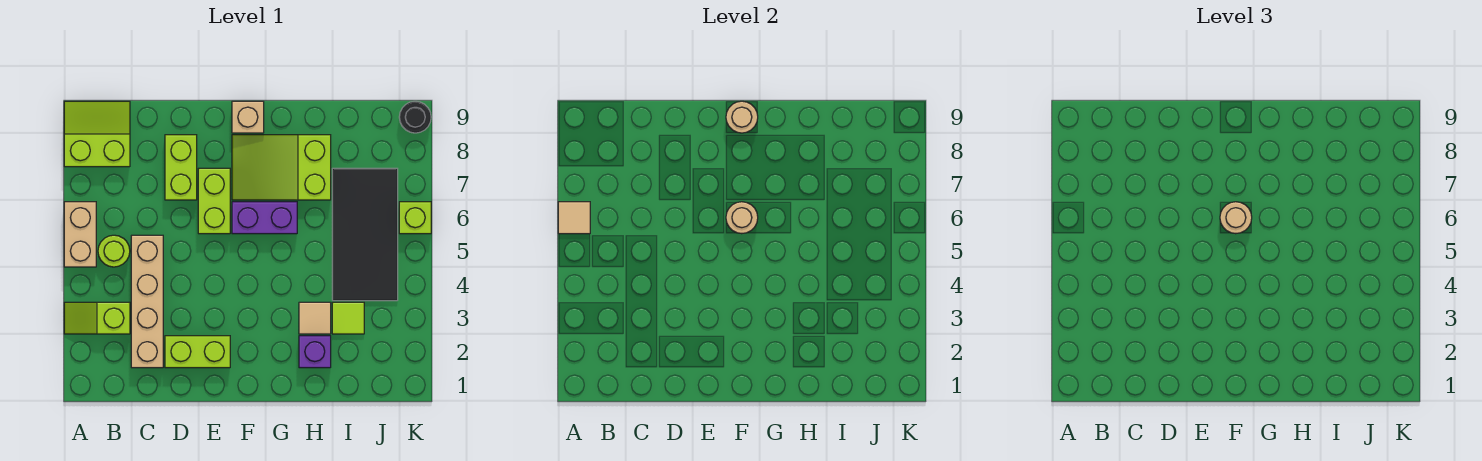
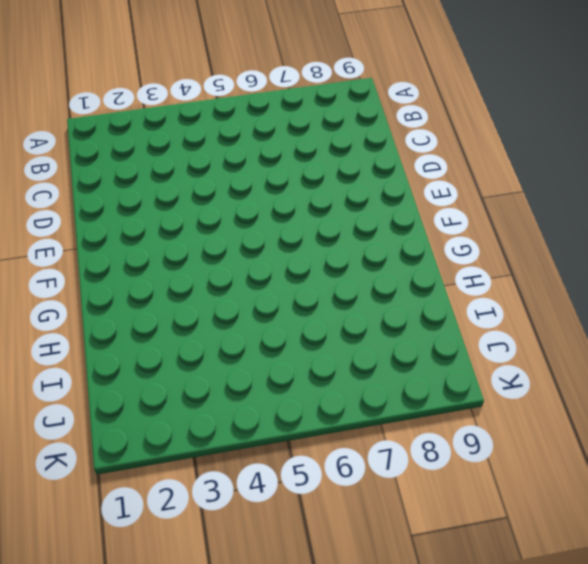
none -> lime slope A3:B3 level 1 top B
none -> tan brick A5:A6 level 1
none -> lime slope A8:B9 level 1 top 8

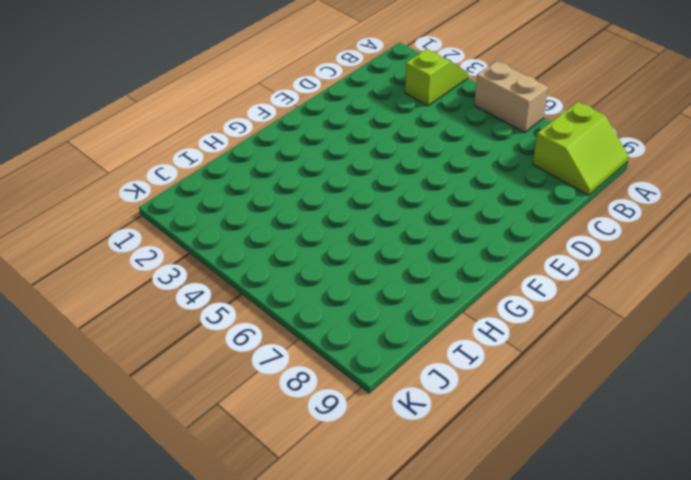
none -> lime round brick B5 level 1
none -> tan brick C2:C5 level 1
none -> lime brick D2:E2 level 1

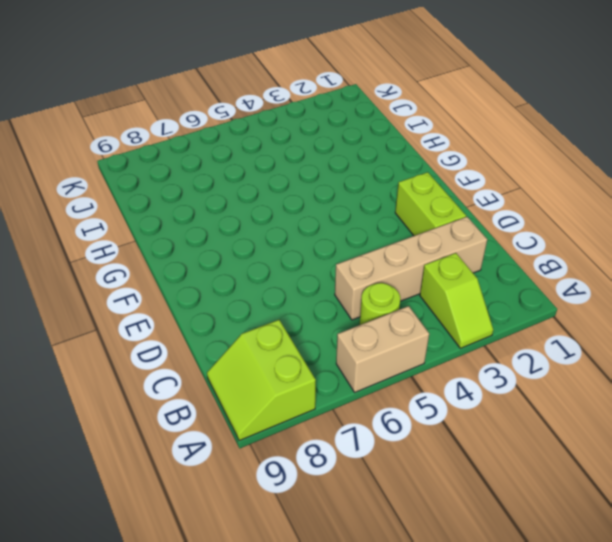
none -> lime brick D7:D8 level 1
none -> lime brick E6:E7 level 1
none -> purple brick F6:G6 level 1

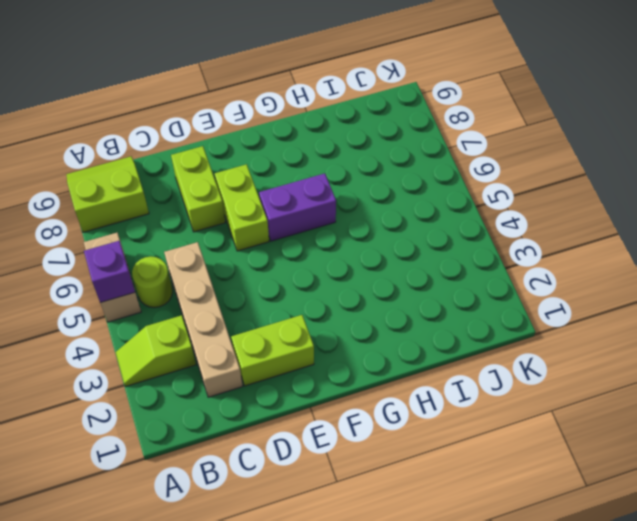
purple brick A5 level 2 -> purple brick H2 level 1
none -> lime slope F7:H8 level 1 top H
none -> tan brick F9 level 1
none -> tan tile H3 level 1

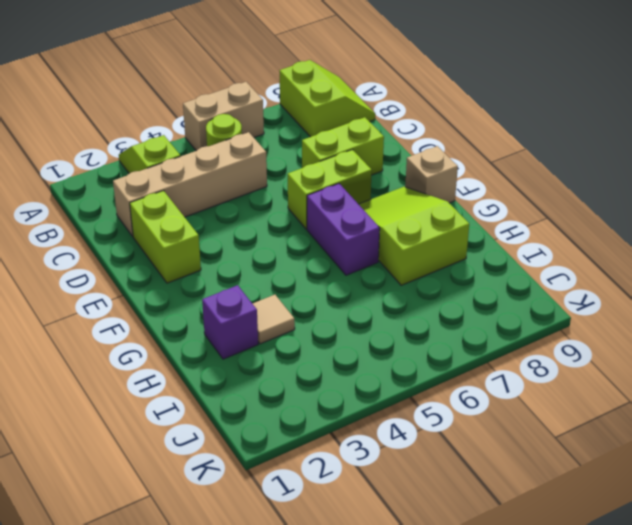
none -> lime tile I3 level 1
none -> black tile I4:J7 level 1
none -> lime brick K6 level 1

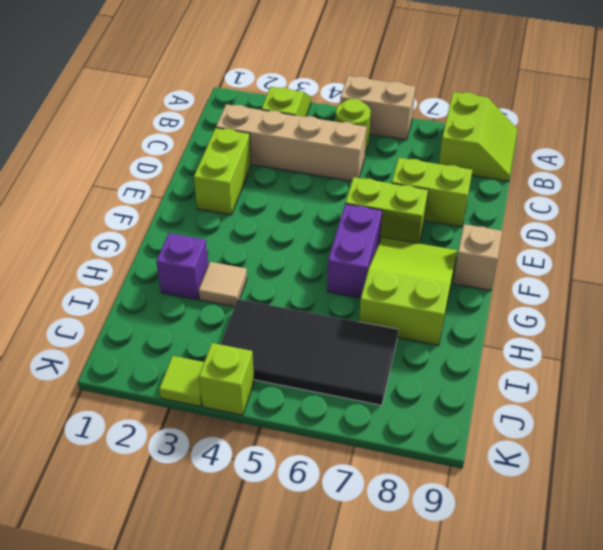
lime tile K3 level 1 -> lime tile I3 level 1
lime brick K4 level 1 -> lime brick K6 level 1
none -> black round brick K9 level 1
none -> tan tile A6 level 2
none -> tan round brick F6 level 2

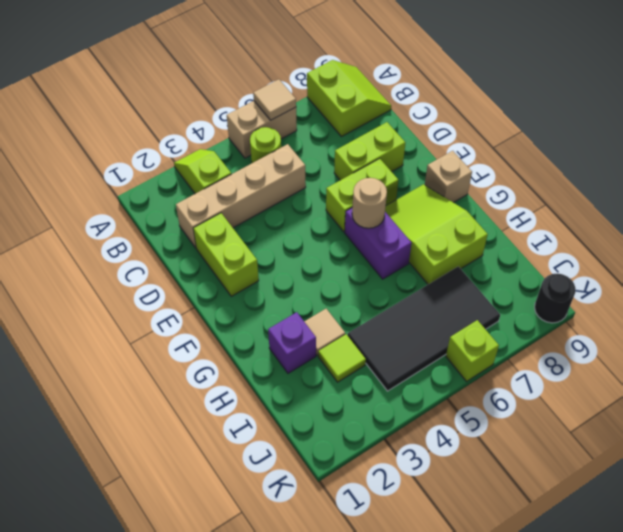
none -> tan round brick F9 level 2
none -> tan round brick F6 level 3

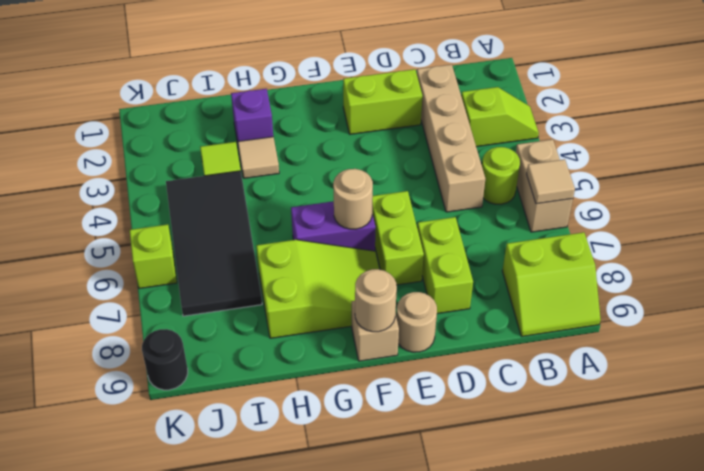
tan round brick E9 level 1 -> tan round brick F6 level 3

